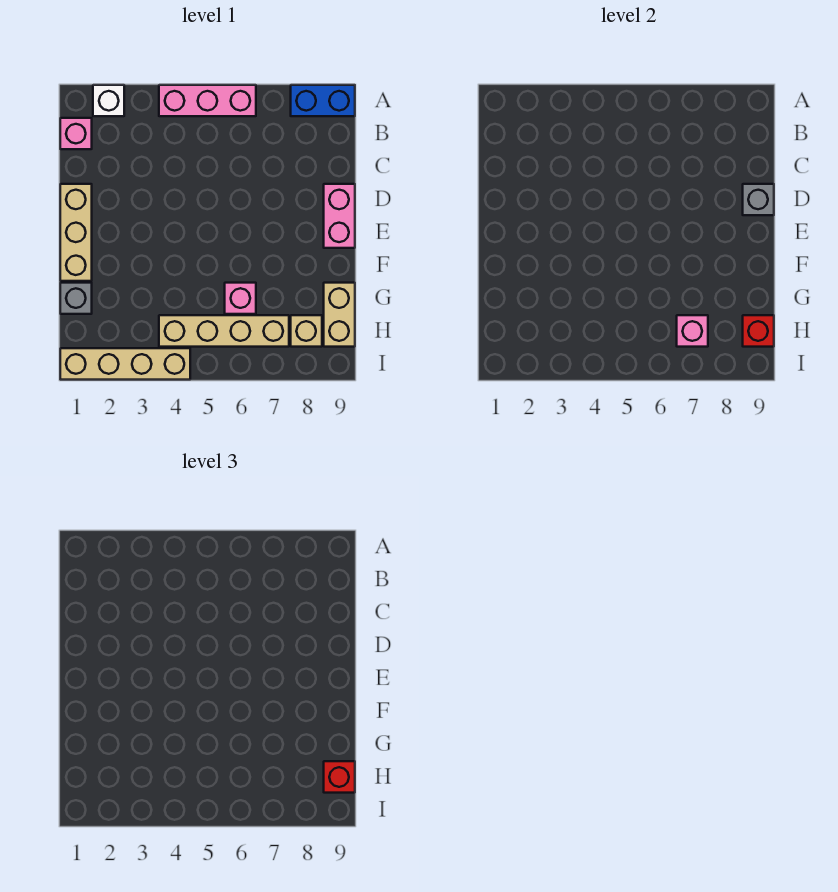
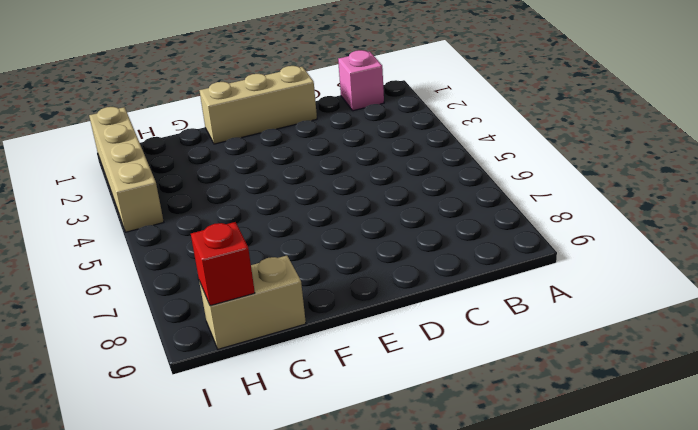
none -> white brick A2 level 1
none -> pink brick A4:A6 level 1
none -> blue brick A8:A9 level 1

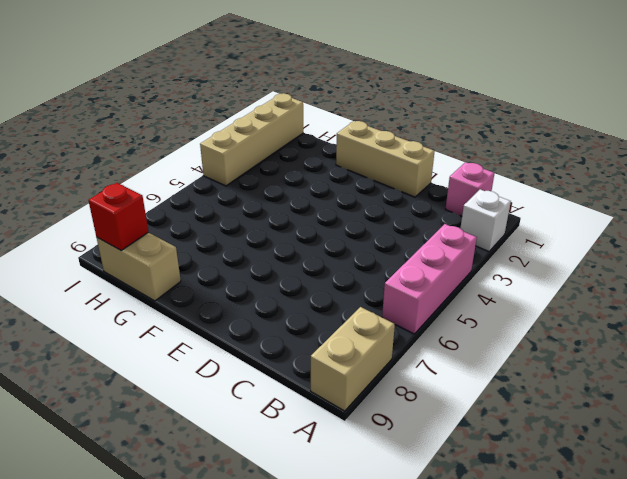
tan brick A8:A9 level 1 -> blue brick A8:A9 level 1
none -> pink brick D9:E9 level 1
none -> grey brick G1 level 1
none -> pink brick G6 level 1

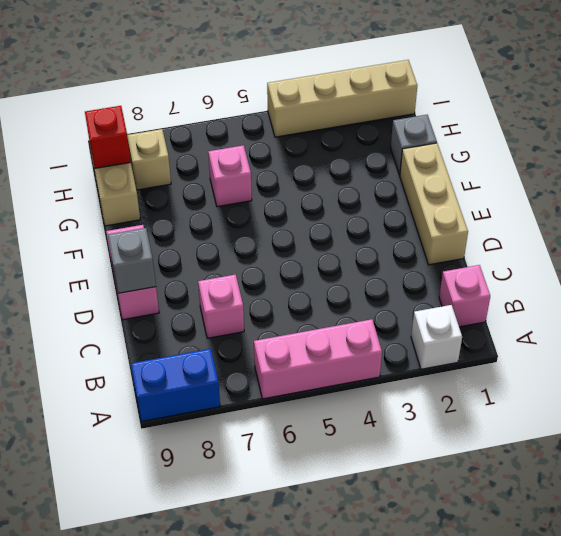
pink brick C7 level 1 -> pink brick H7 level 2
none -> tan brick H4:H7 level 1
none -> red brick H9 level 3

